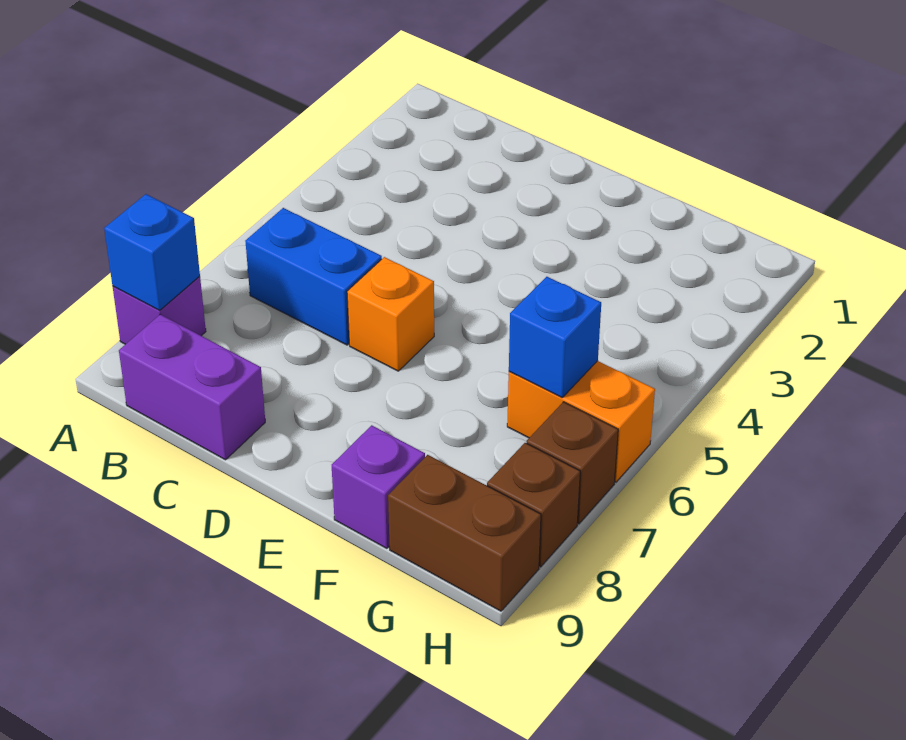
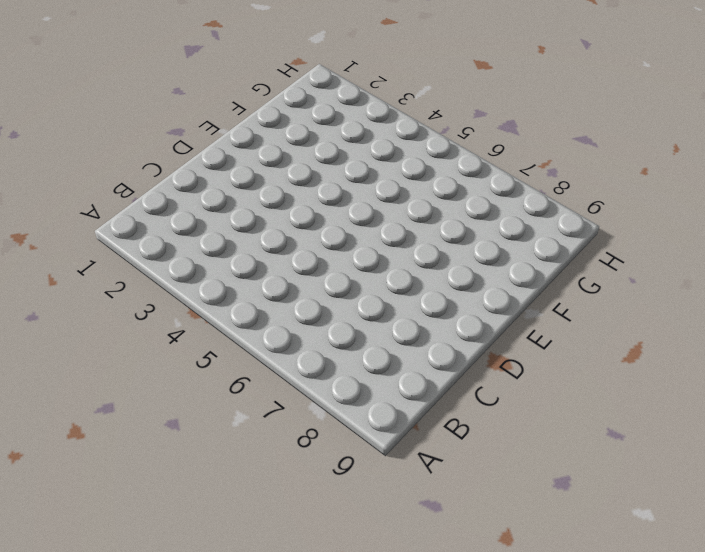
none -> purple brick A8 level 1
none -> blue brick B6:C6 level 1

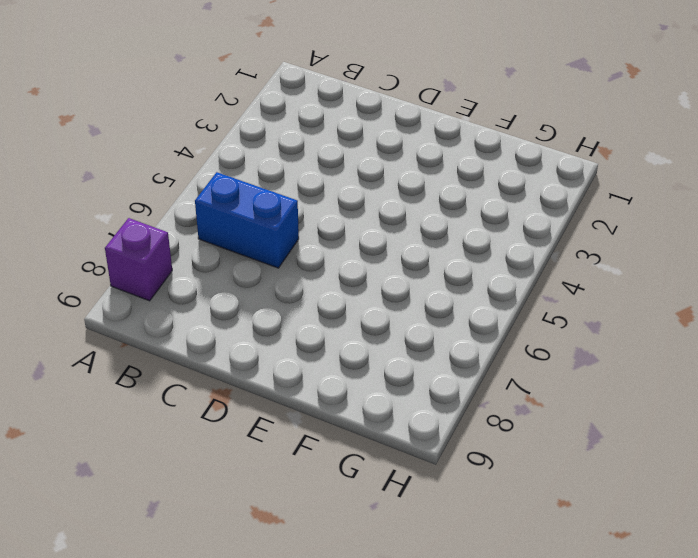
none -> purple brick B9:C9 level 1
none -> orange brick D6 level 1

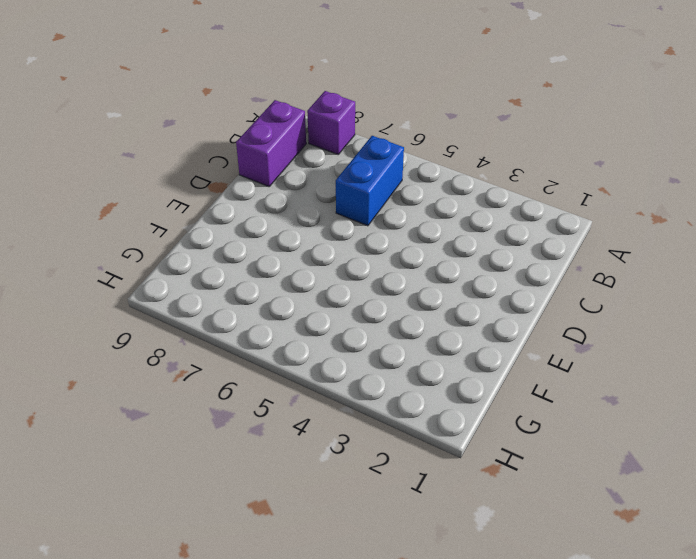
none -> orange brick D6 level 1
none -> purple brick F9 level 1

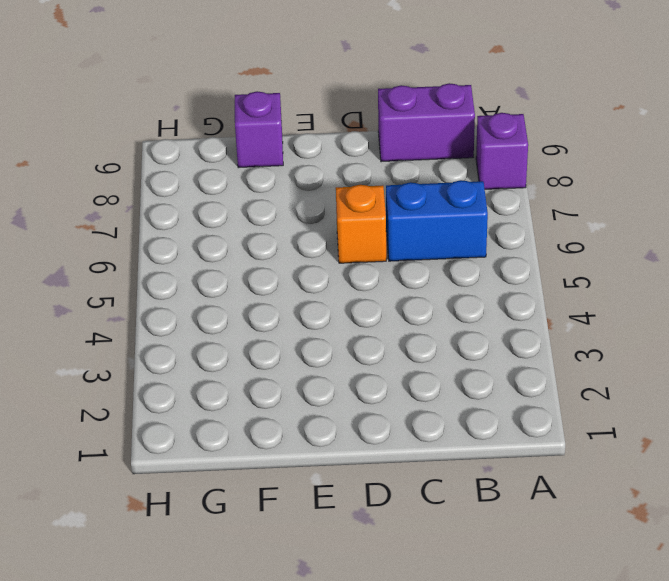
none -> orange brick G6:H6 level 1
none -> brown brick G9:H9 level 1

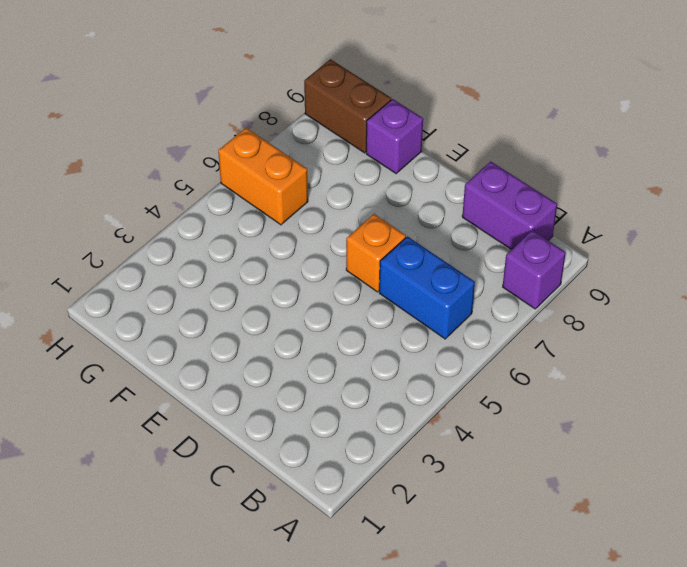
none -> brown brick H7 level 1
none -> brown brick H8 level 1

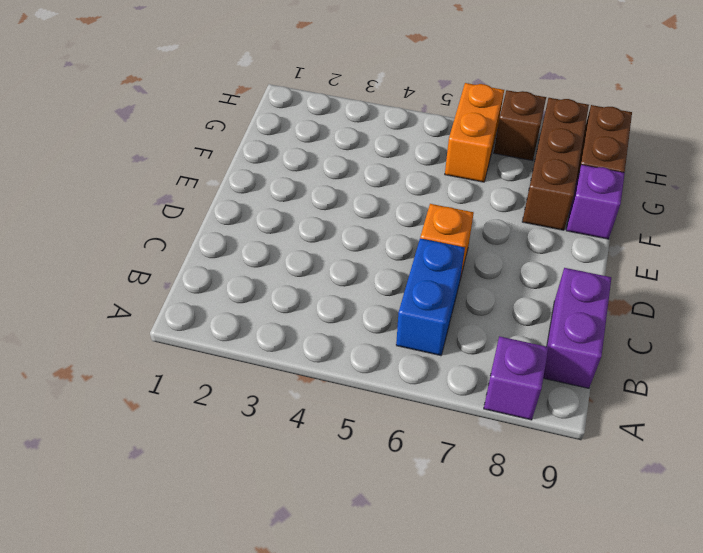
brown brick F8:H8 level 1 -> brown brick H8 level 1
none -> blue brick A8 level 2
none -> blue brick G6 level 2

